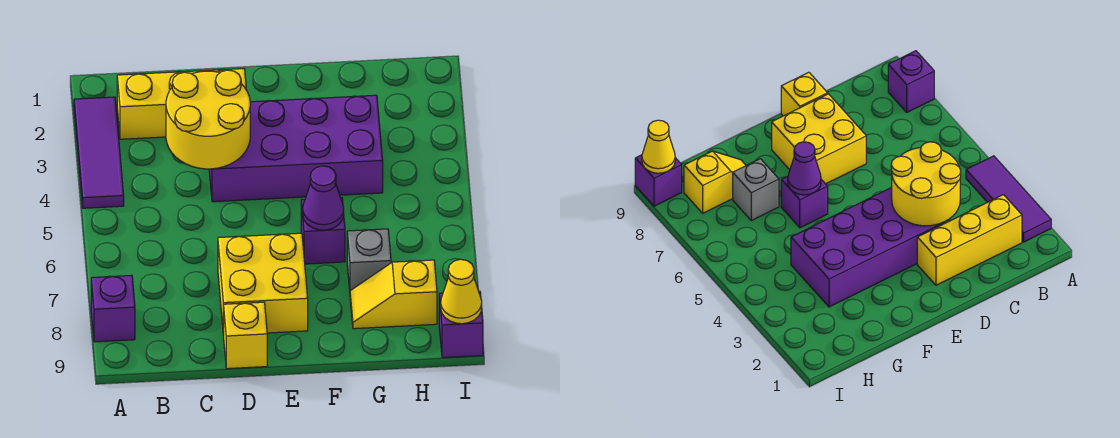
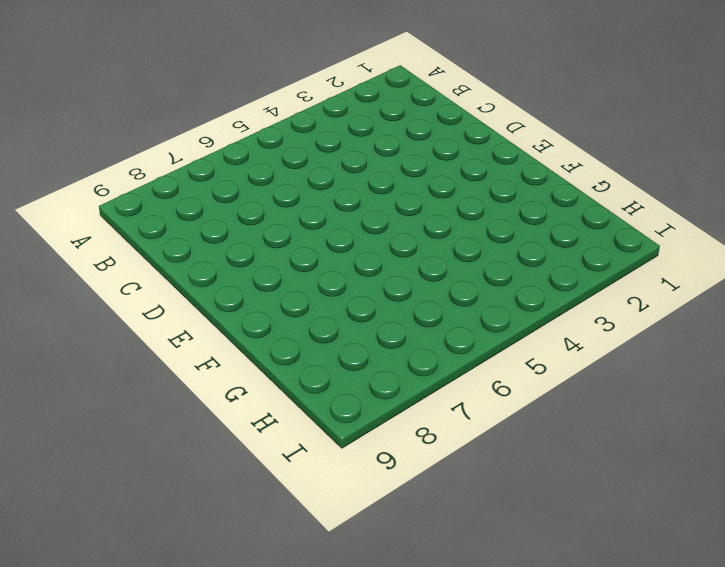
none -> purple tile A2:A4 level 1
none -> purple brick A8 level 1
none -> yellow brick B2:D2 level 1

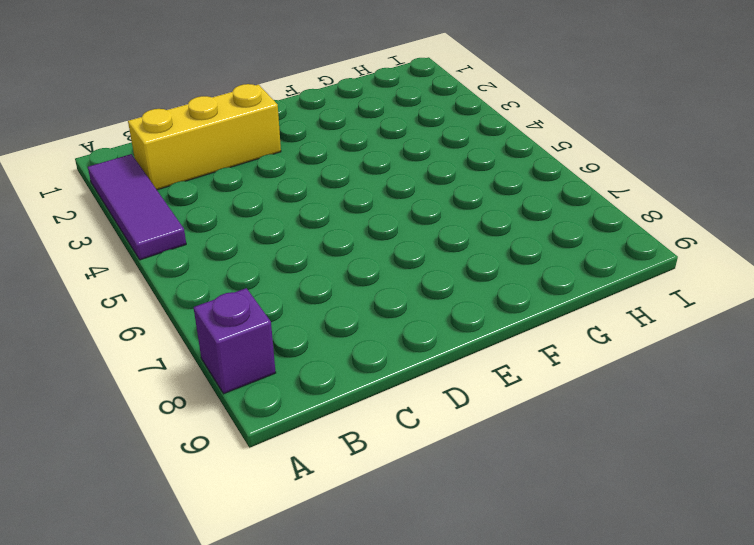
none -> purple brick D3:G4 level 1
none -> yellow brick D7:E8 level 1
none -> yellow brick D9 level 1

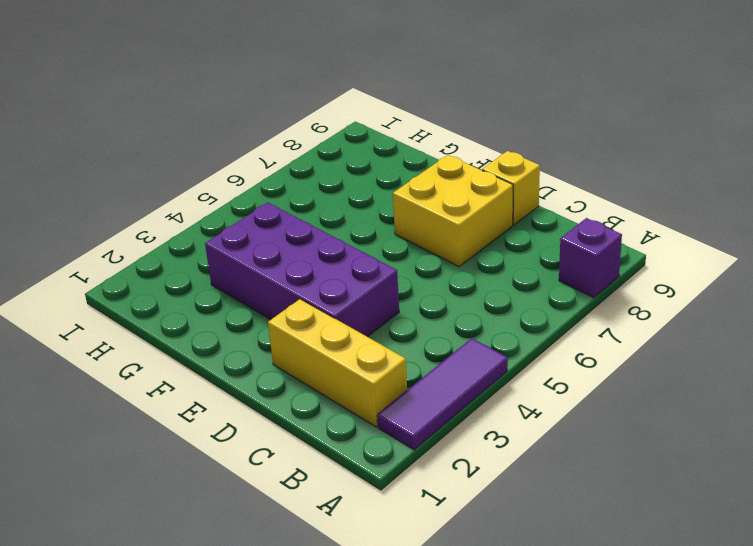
none -> purple brick F6 level 1
none -> grey brick G7 level 1
none -> yellow slope G8:H8 level 1 top H

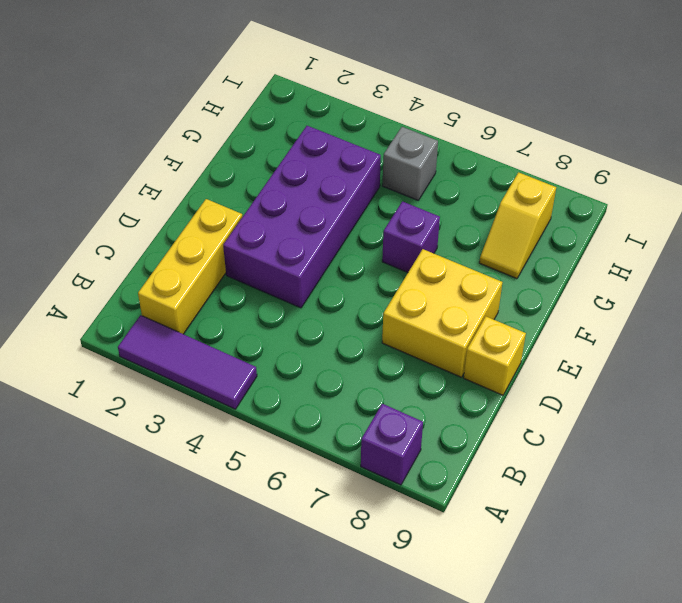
grey brick H5 level 1 -> grey brick G7 level 1
none -> purple brick I9 level 1
none -> yellow round brick C3:D4 level 2
none -> purple cone F6 level 2

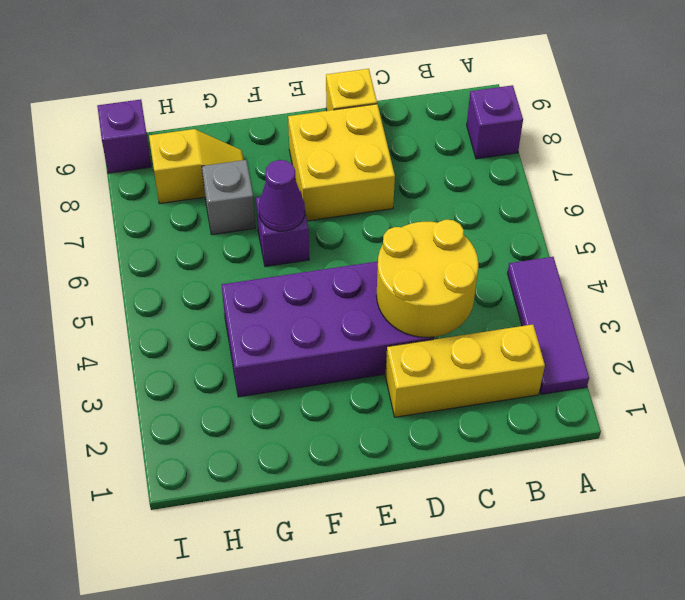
none -> yellow cone I9 level 2

